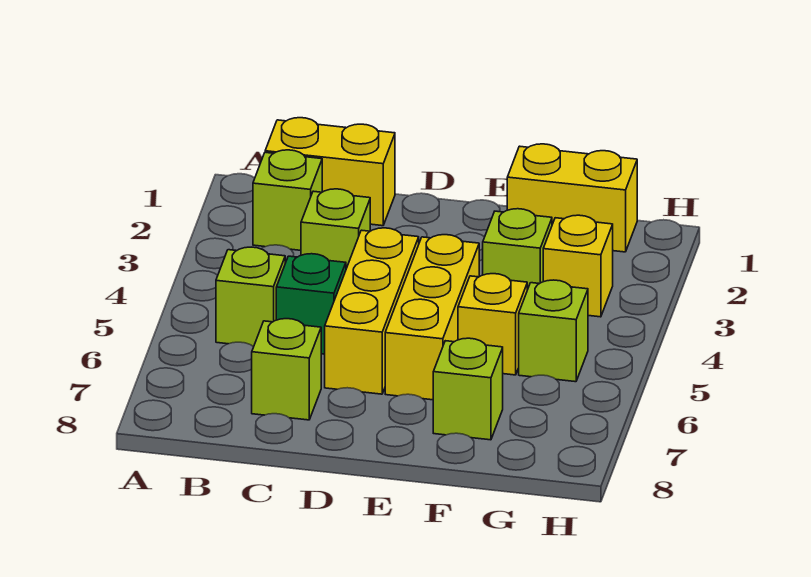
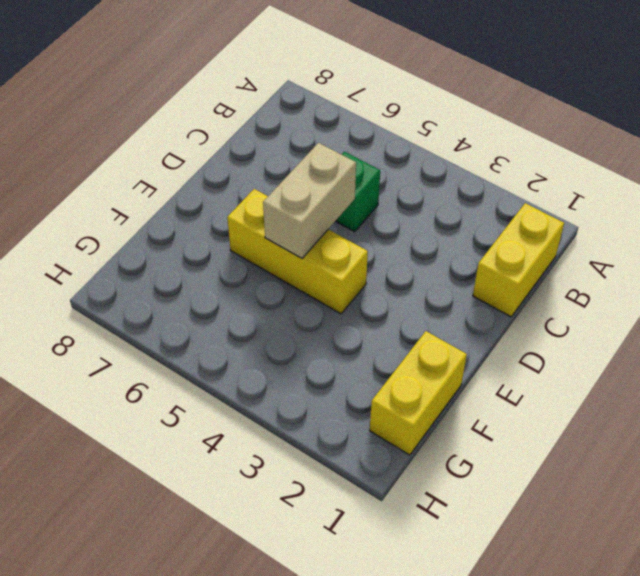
tan brick D5:E5 level 2 -> none
none -> lime brick B2 level 1
none -> lime brick B5 level 1
none -> lime brick C3 level 1

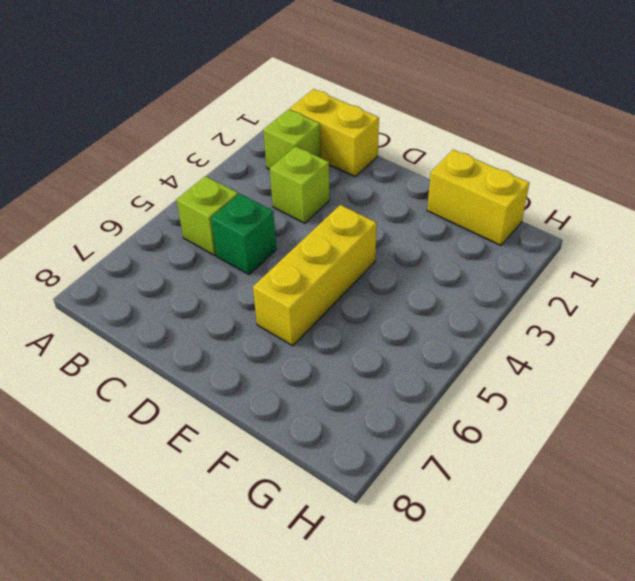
none -> lime brick C7 level 1
none -> yellow brick D4:D6 level 1
none -> lime brick F3 level 1

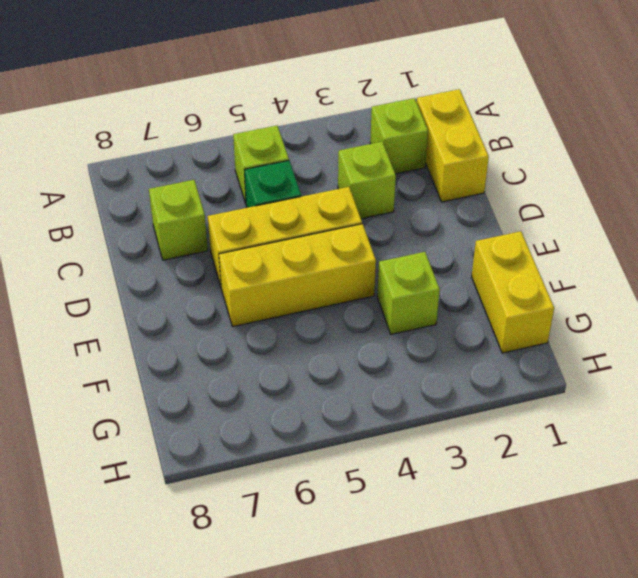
none -> yellow brick F5 level 1
none -> lime brick F7 level 1
none -> yellow brick G3 level 1

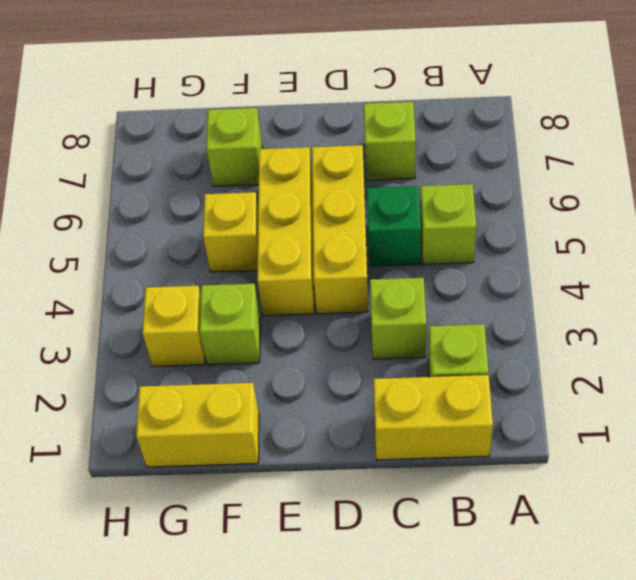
none -> lime brick G5 level 1

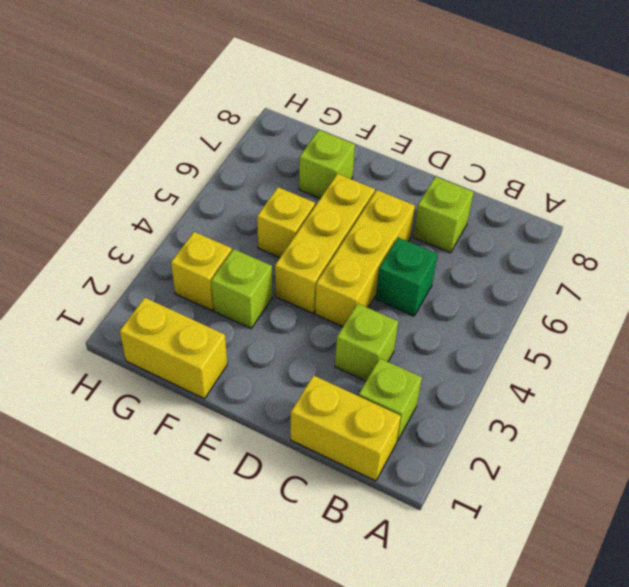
none -> lime brick B5 level 1
none -> lime brick G5 level 1

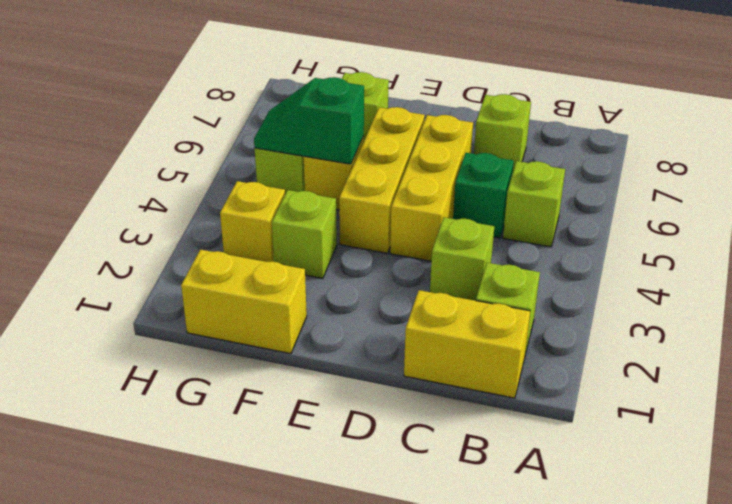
green slope F5:G5 level 2 top F -> none

